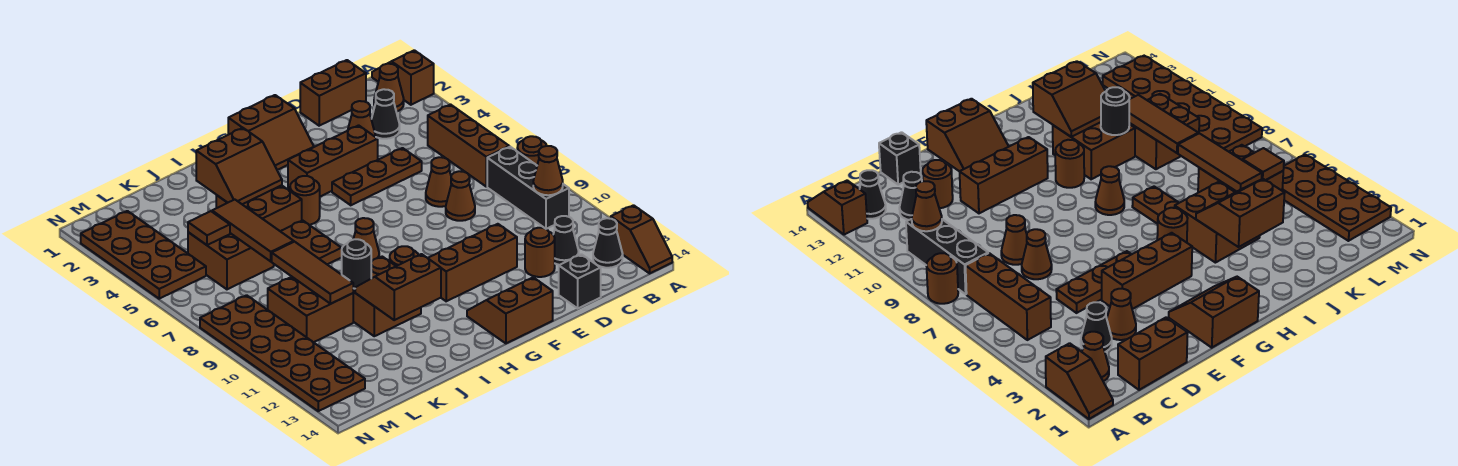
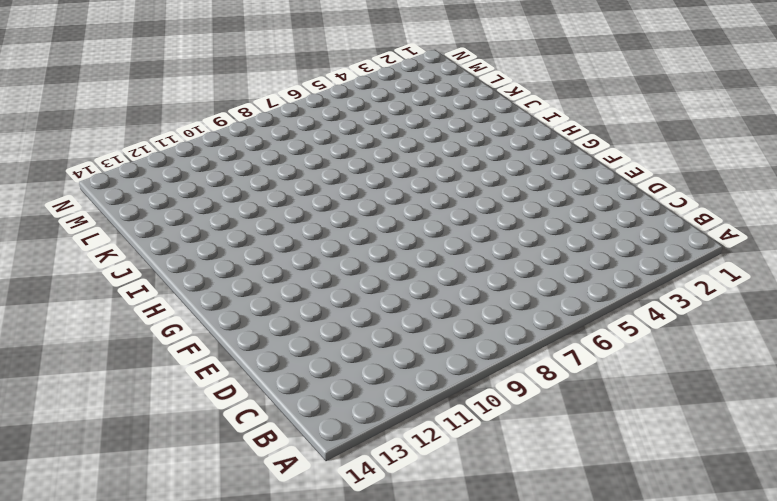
none -> brown slope A1:A2 level 1 top 2
none -> brown round brick A8 level 1
none -> brown slope A13:A14 level 1 top 13
none -> brown cone B2 level 1

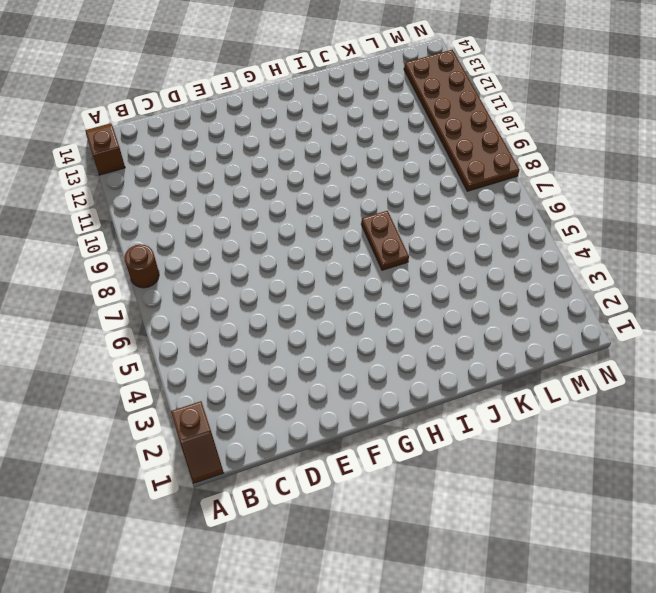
none -> brown cone B2 level 1
none -> brown brick B5:B7 level 1
none -> black brick B8:B10 level 1
none -> black cone B13 level 1

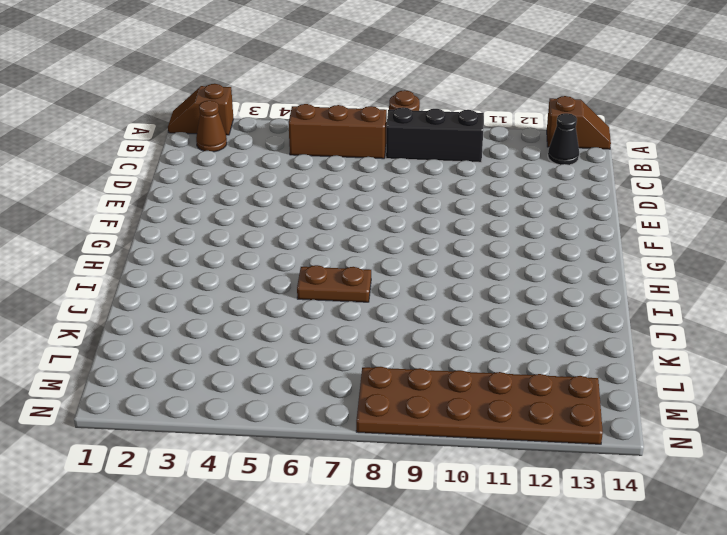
none -> brown brick C1:D1 level 1
none -> black cone C3 level 1
none -> black cone C12 level 1
none -> brown cone D3 level 1

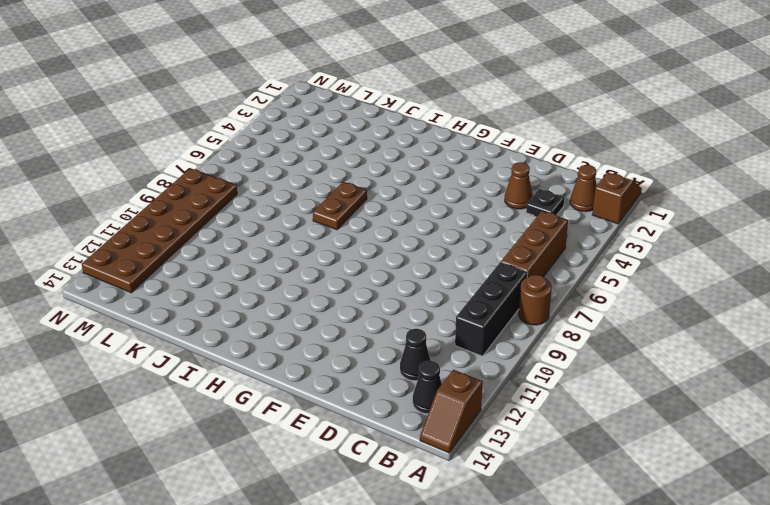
black plate C3 level 1 -> black cone C3 level 1
none -> brown brick C1:D1 level 1
none -> brown plate D5:F5 level 1
none -> brown cone D7 level 1
none -> brown cone D8 level 1

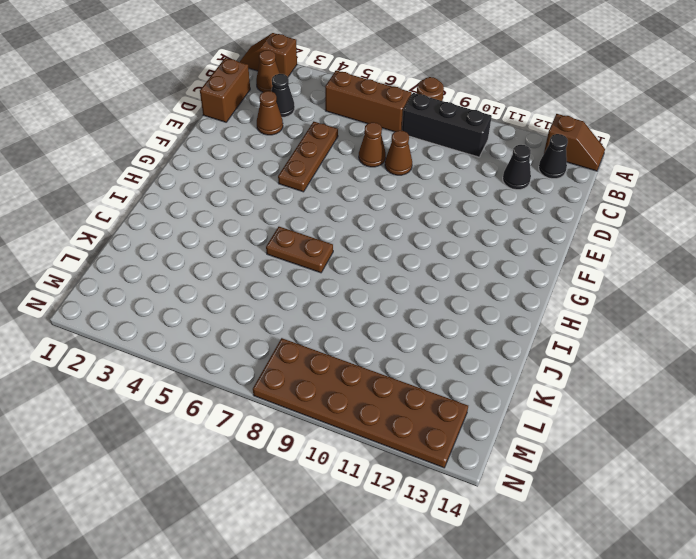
none -> brown round brick D12 level 1
none -> black brick D14 level 1
none -> brown brick E4:G4 level 1
none -> brown brick E11:G11 level 1

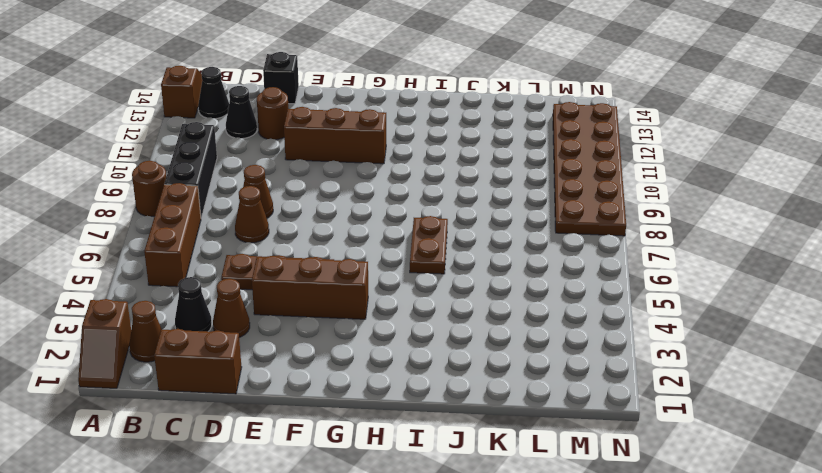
none -> brown slope F1:G2 level 1 top 1
none -> brown slope F13:G14 level 1 top 14
none -> brown round brick H5 level 1
none -> brown cone H8 level 1

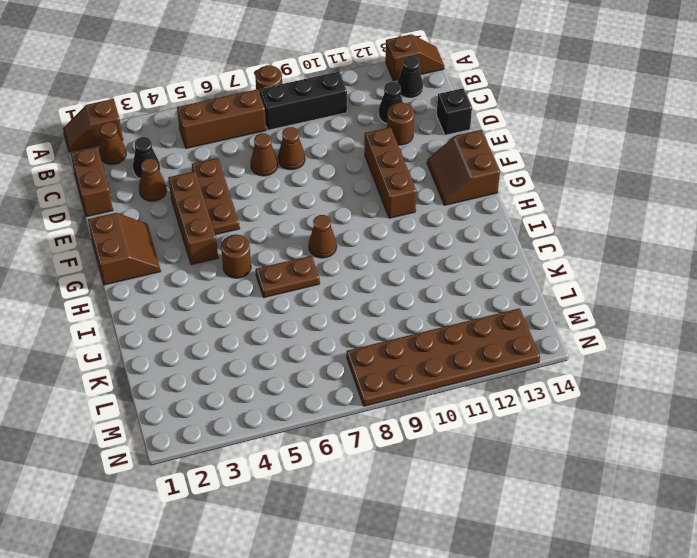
none -> brown round brick H10 level 1
none -> brown brick I4:J5 level 1
none -> brown brick I10:J11 level 1
none -> brown brick K5:L6 level 1

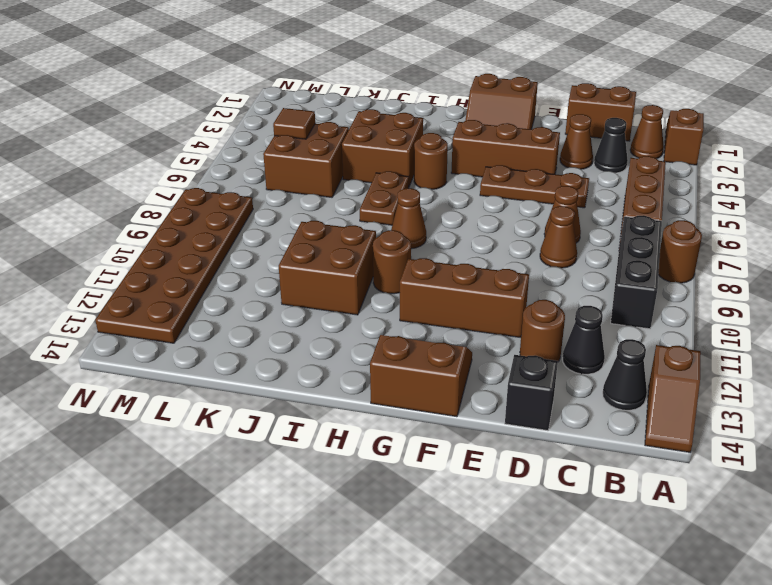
none -> brown brick K9:L10 level 1
none -> brown plate M2:N5 level 1
none -> brown cone B10 level 2
none -> brown slope I3:J4 level 2 top 3

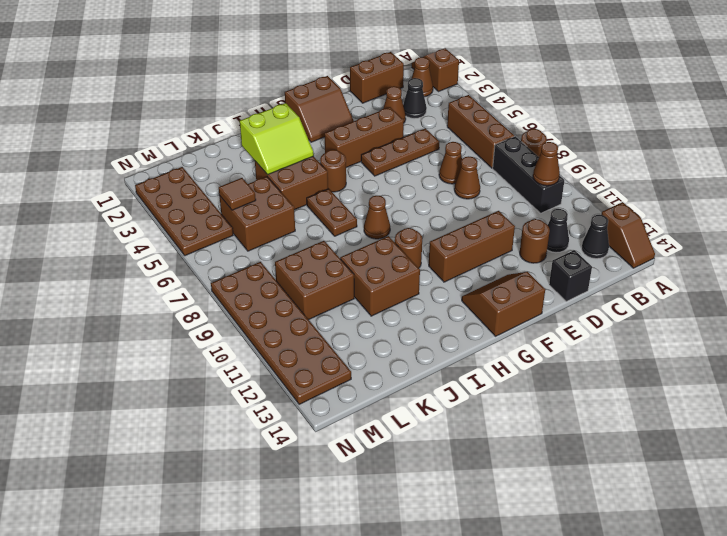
lime slope I3:J4 level 2 top 3 -> brown slope I3:J4 level 2 top 3
none -> brown slope I11:J12 level 2 top 12
none -> black round brick J10 level 2
none -> brown tile K5:K7 level 2
none -> brown tile K8:K10 level 2

